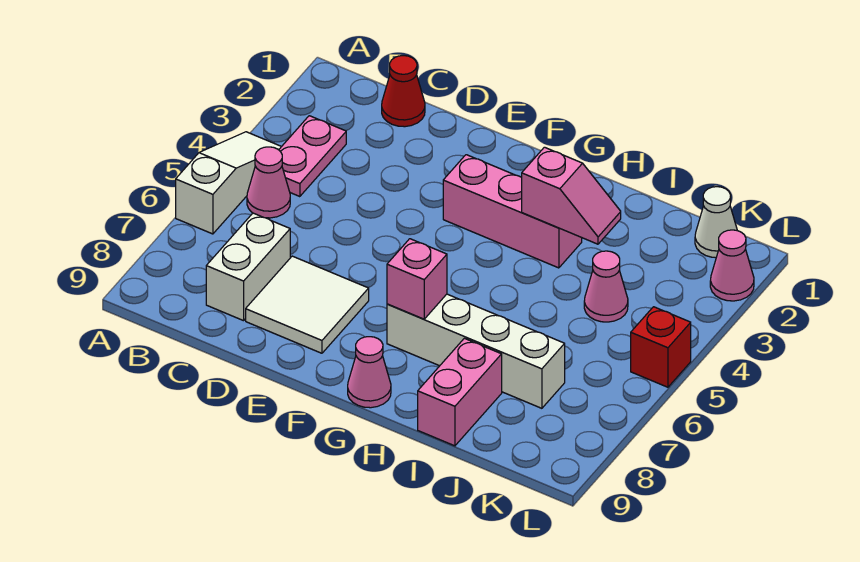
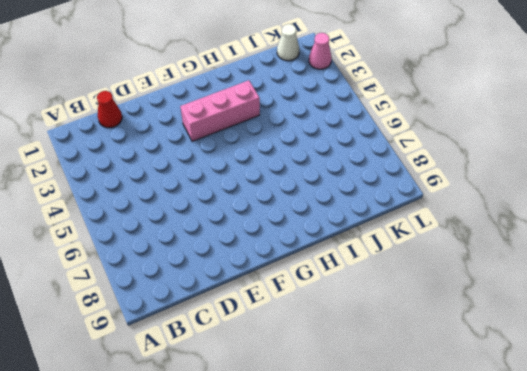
none -> white slope A4:A6 level 1 top 6
none -> pink plate B3:B4 level 1
none -> pink cone B5 level 1

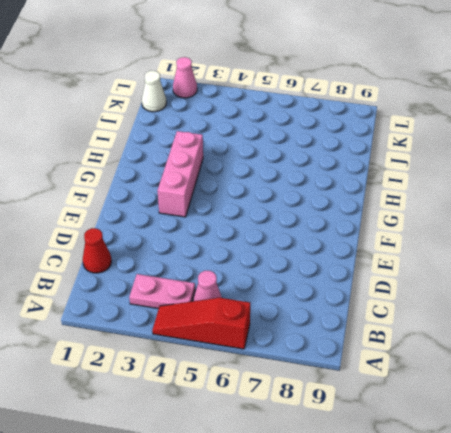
red slope A4:A6 level 1 top 6 -> white slope A4:A6 level 1 top 6
none -> white brick C7:C8 level 1
none -> white tile D7:E8 level 1
none -> white brick G7:J7 level 1

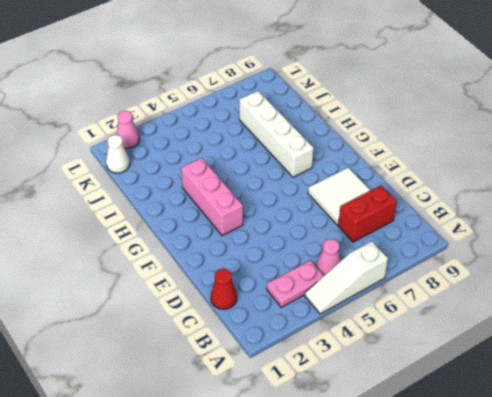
red brick C7:C8 level 1 -> white brick C7:C8 level 1
none -> pink cone G9 level 1
none -> pink brick I8:I9 level 1
none -> pink cone J4 level 1

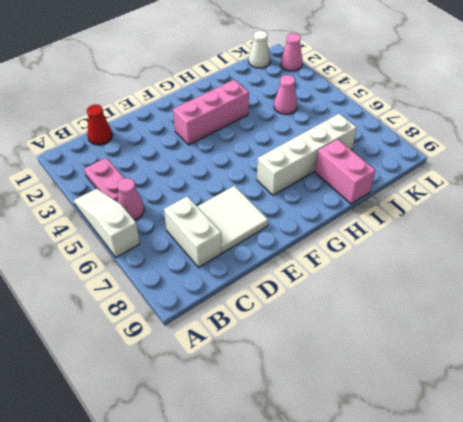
none -> pink cone G9 level 1
none -> red brick L5 level 1
none -> pink brick G7 level 2

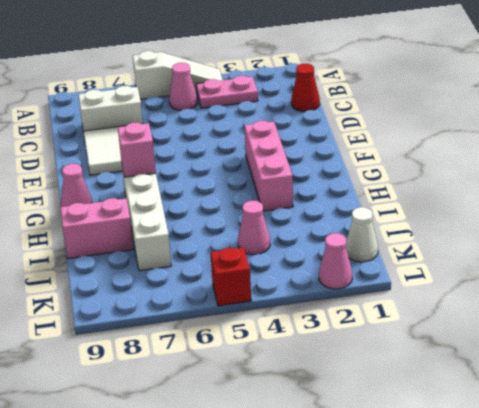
none -> pink slope H3:I3 level 2 top H

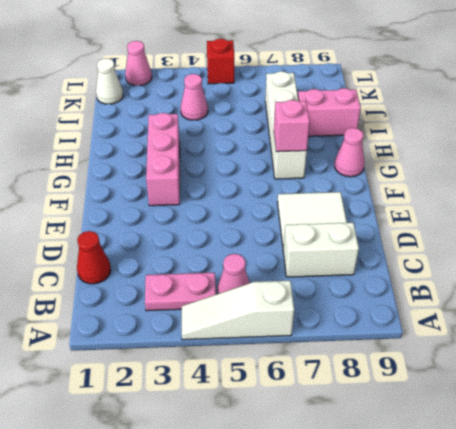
none -> pink slope H3:I3 level 2 top H

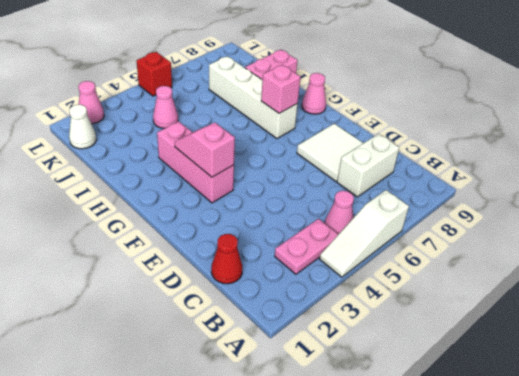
pink slope F3:G3 level 2 top F -> pink slope H3:I3 level 2 top H

